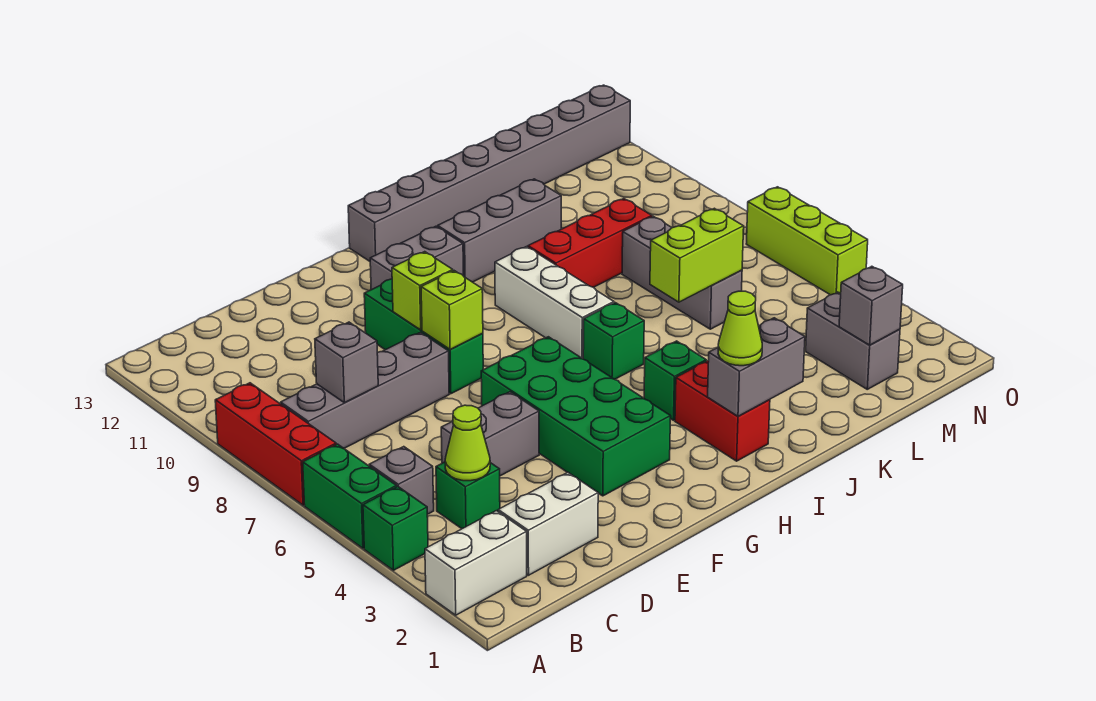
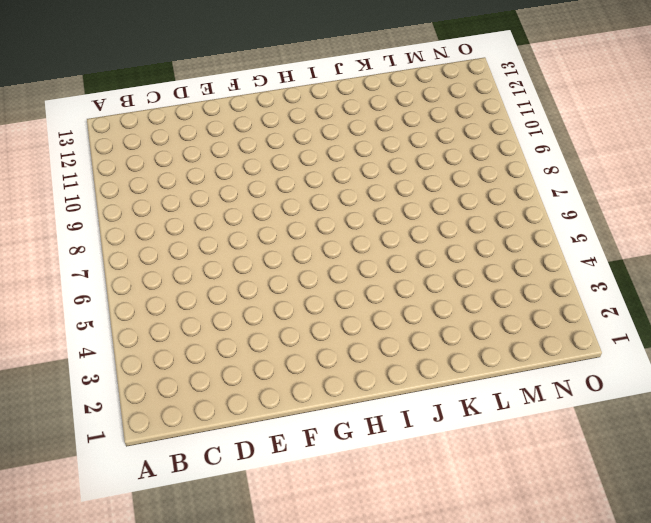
none -> white brick A2:B2 level 1
none -> green brick A4 level 1
none -> green brick A5:A6 level 1
none -> red brick A7:A9 level 1

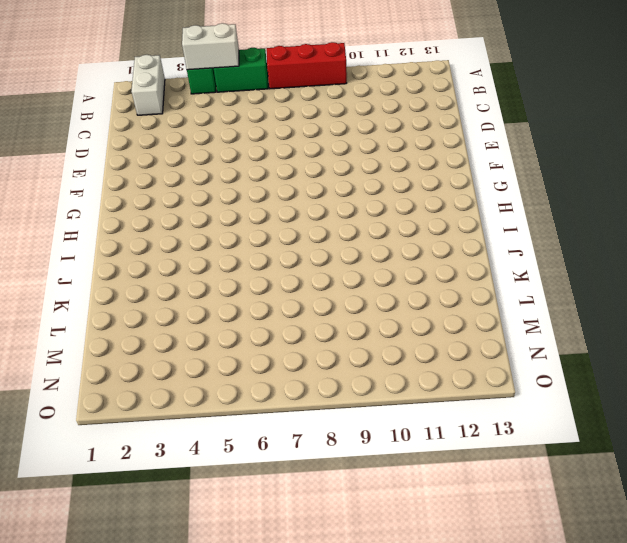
white brick A4:A5 level 2 -> white brick C2:D2 level 1
none -> grey brick B5 level 1
none -> grey brick B8:E8 level 1
none -> green brick C4 level 1
none -> grey brick D5:E5 level 1

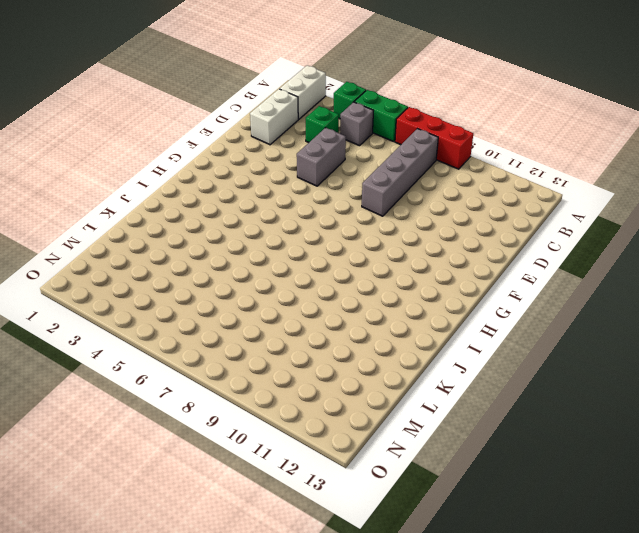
none -> green brick F3:G6 level 1
none -> green brick F8:F10 level 1
none -> grey brick G11:H11 level 1
none -> grey brick H13:O13 level 1

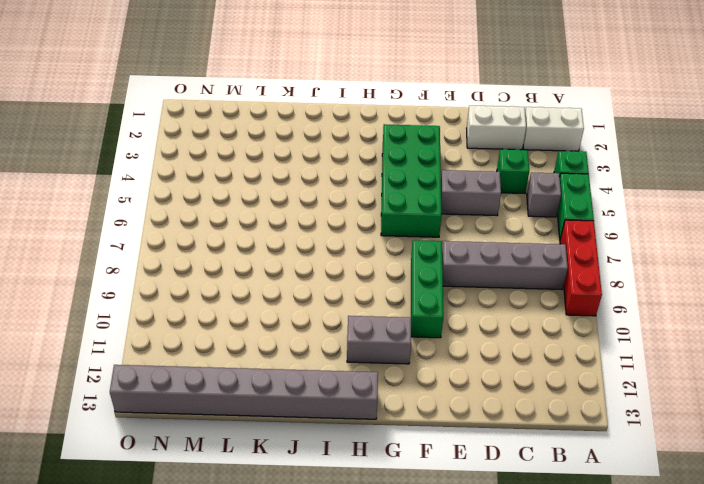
none -> red brick I2:I3 level 1
none -> green brick I4 level 1
none -> green brick I6 level 1
none -> white brick I7:I9 level 1

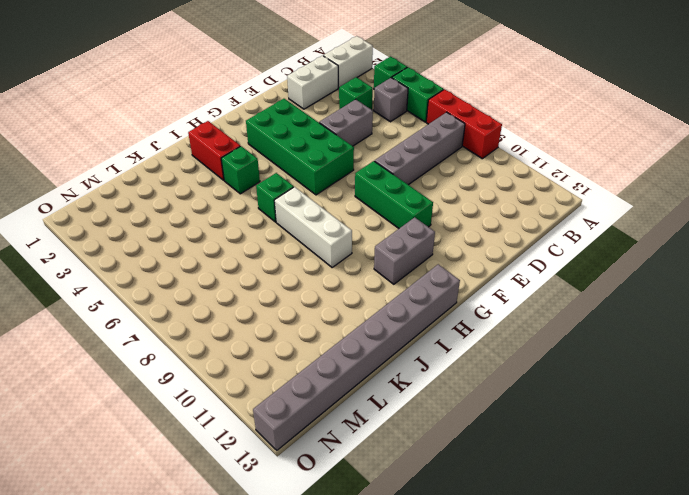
none -> grey brick I11:K11 level 1
none -> red brick J9:L9 level 1
none -> grey brick L6:L8 level 1
none -> grey brick M2:M3 level 1

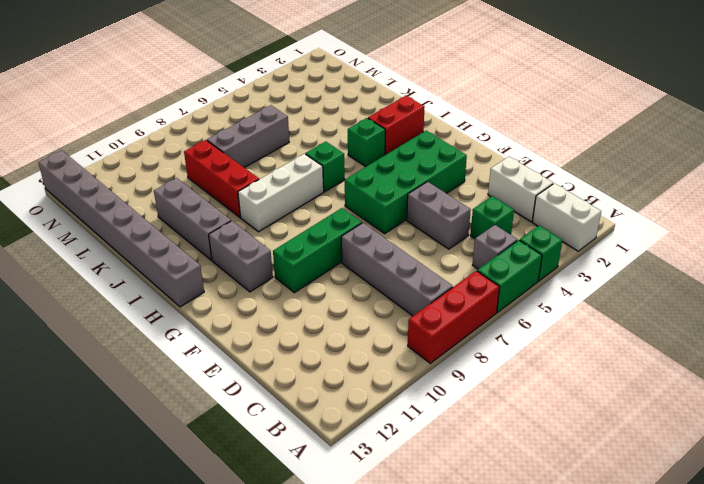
none -> grey brick M2:M3 level 1
none -> lime brick O5:O7 level 1
none -> lime cone C4 level 2
none -> grey brick C8 level 2

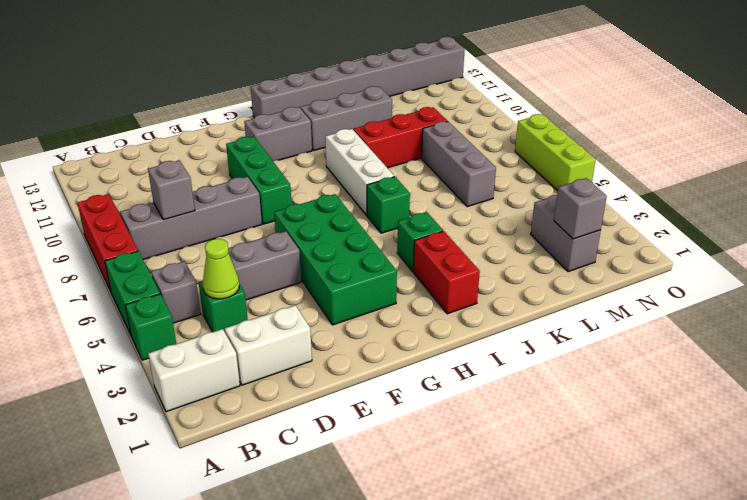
none -> lime brick F8 level 2
none -> lime brick F9 level 2
none -> grey brick I2:J2 level 2
none -> lime brick K6:L6 level 2

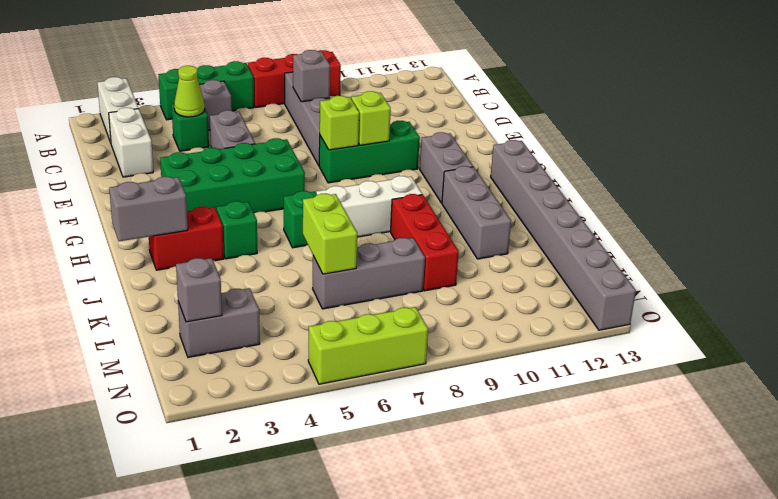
grey brick I1:I2 level 2 -> grey brick I2:J2 level 2
none -> lime cone I2 level 3

